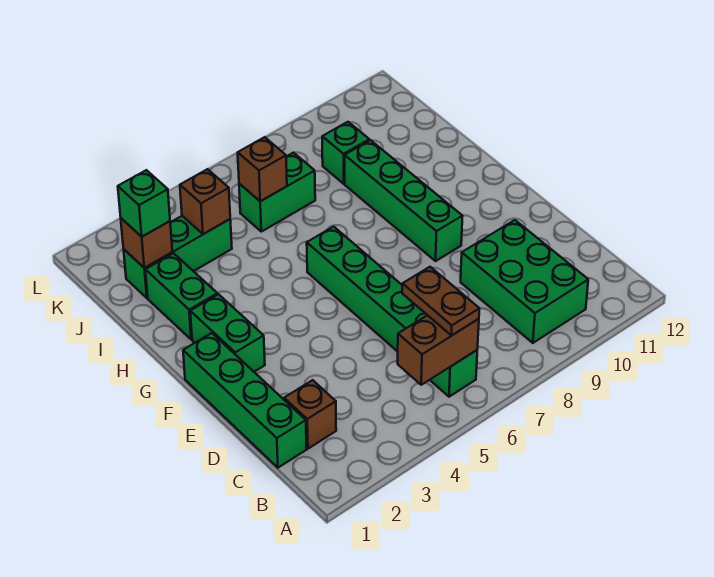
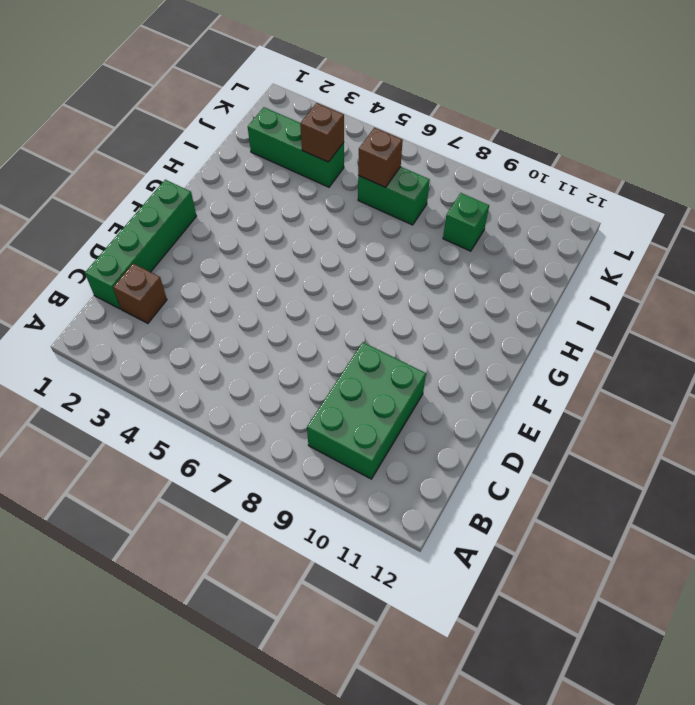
none -> green brick B6:G6 level 1
none -> green brick F2:G2 level 1
none -> green brick F9:I9 level 1

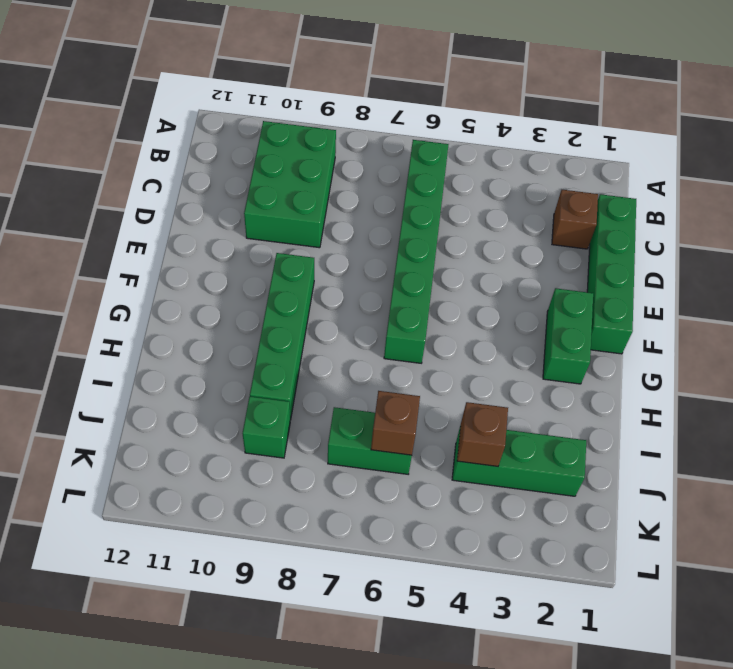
none -> green brick H2:I2 level 1
none -> brown brick B5:B6 level 2
none -> brown brick J2 level 2

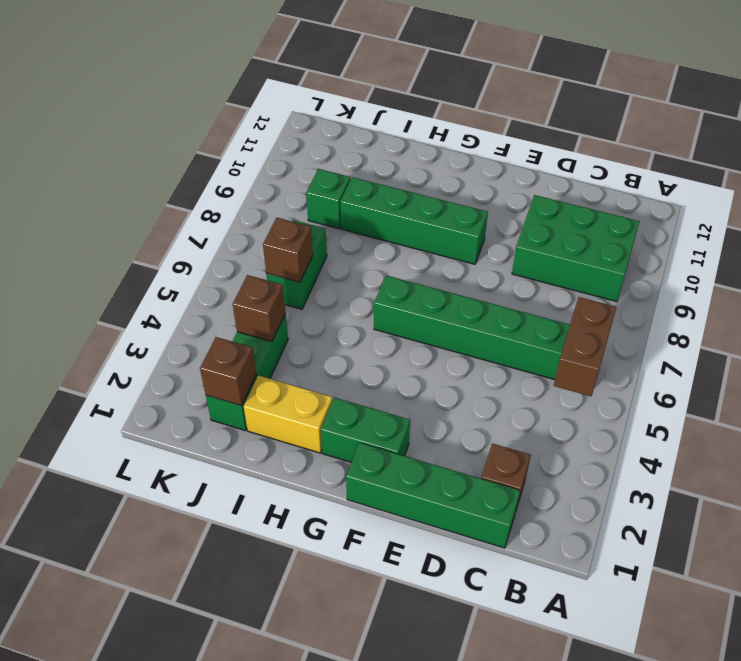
yellow brick H2:I2 level 1 -> green brick H2:I2 level 1
none -> brown plate B6:C6 level 3
none -> green brick J2 level 3

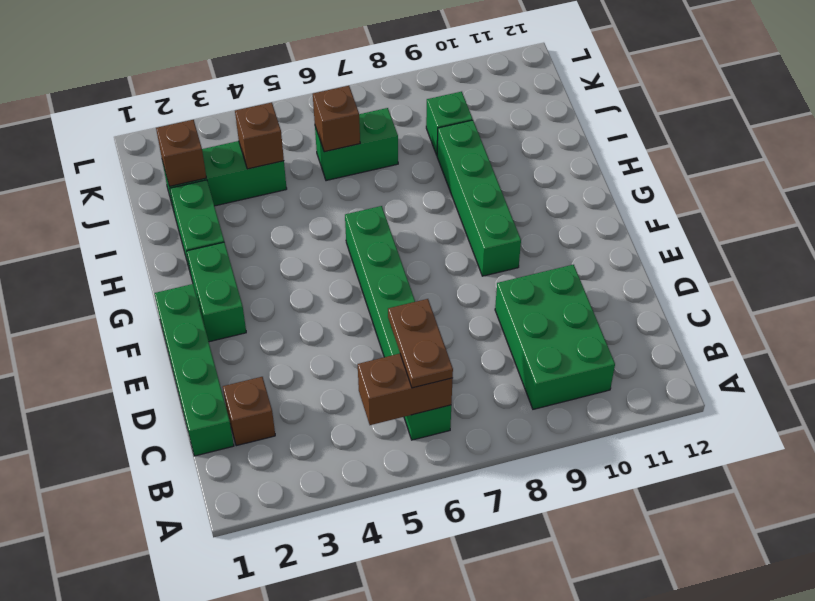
none -> green brick J2 level 3

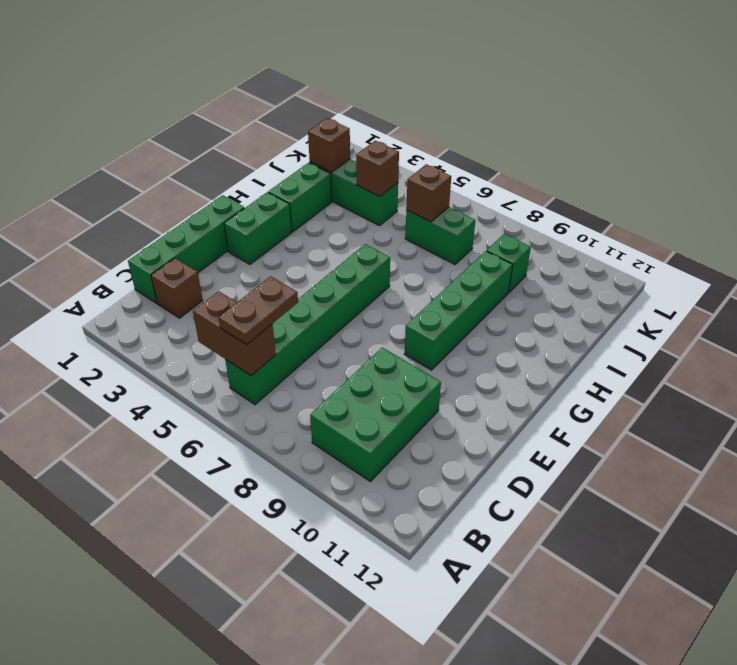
none -> green brick J2 level 3

